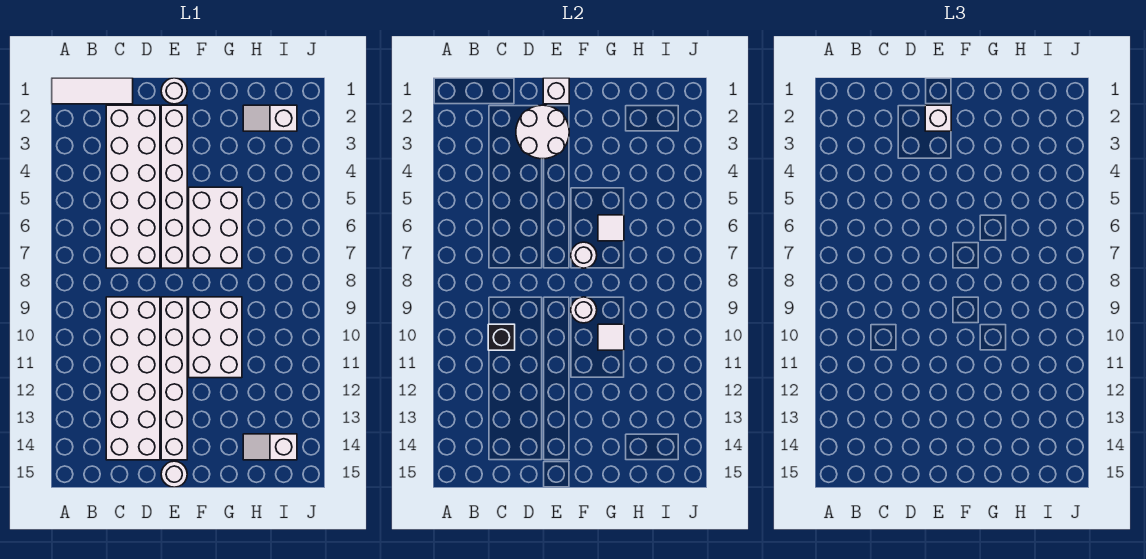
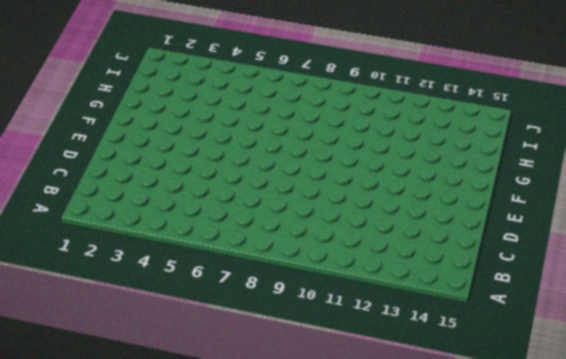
none -> white tile A1:C1 level 1
none -> white brick C2:D7 level 1
none -> white brick C9:D14 level 1

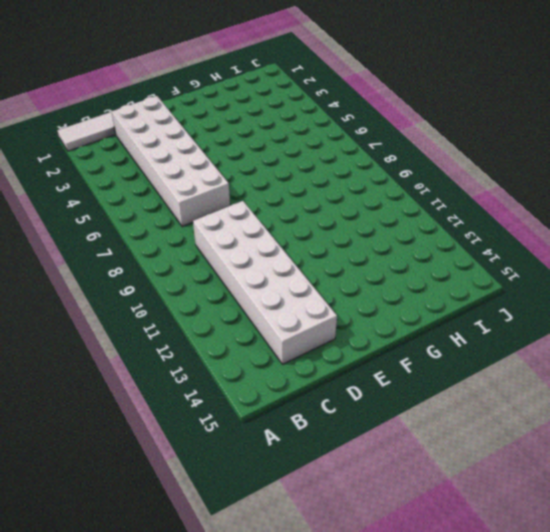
none -> white round brick E1 level 1
none -> white brick E2:E7 level 1
none -> white brick E9:E14 level 1

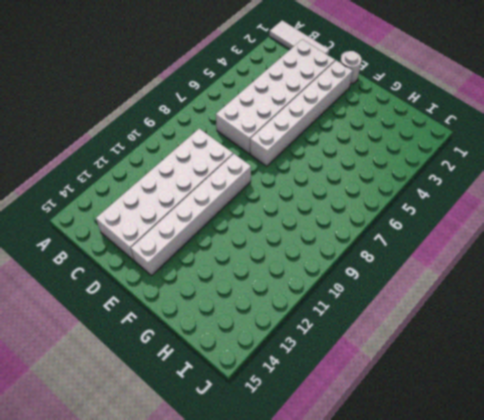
none -> white round brick E15 level 1
none -> white brick F5:G7 level 1
none -> white brick F9:G11 level 1

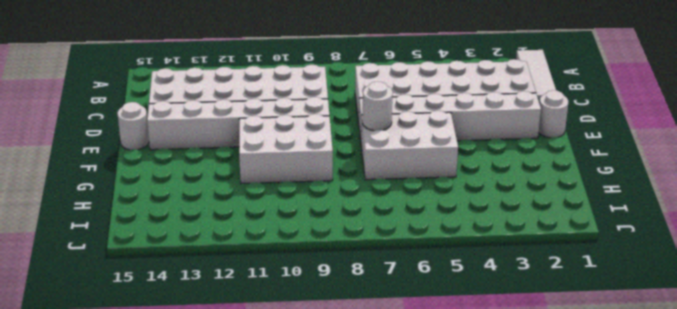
none -> white slope H2:I2 level 1 top I
none -> white slope H14:I14 level 1 top I
none -> black brick C10 level 2

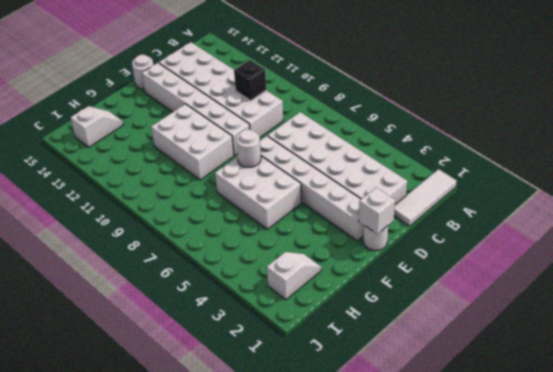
none -> white round brick D2:E3 level 2
none -> white round brick F9 level 2
none -> white tile G6 level 2

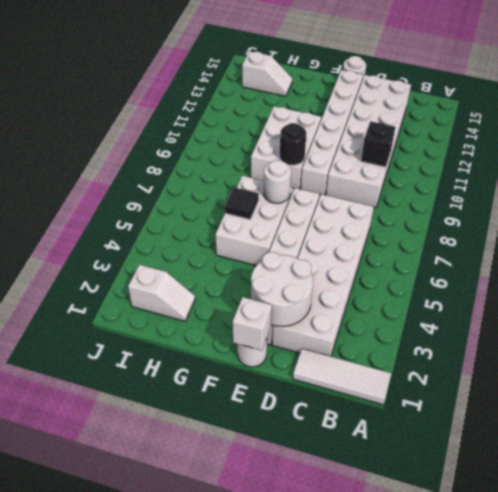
black round brick F9 level 2 -> white round brick F9 level 2
black tile G6 level 2 -> white tile G6 level 2
none -> white tile G10 level 2
none -> white brick E2 level 3

